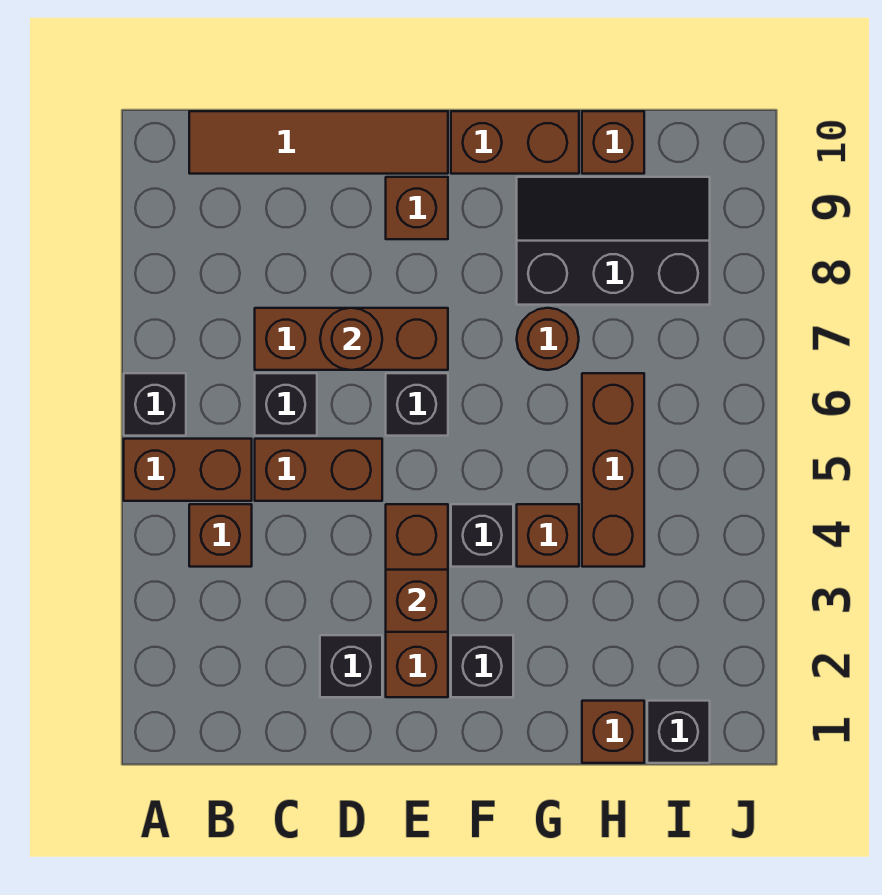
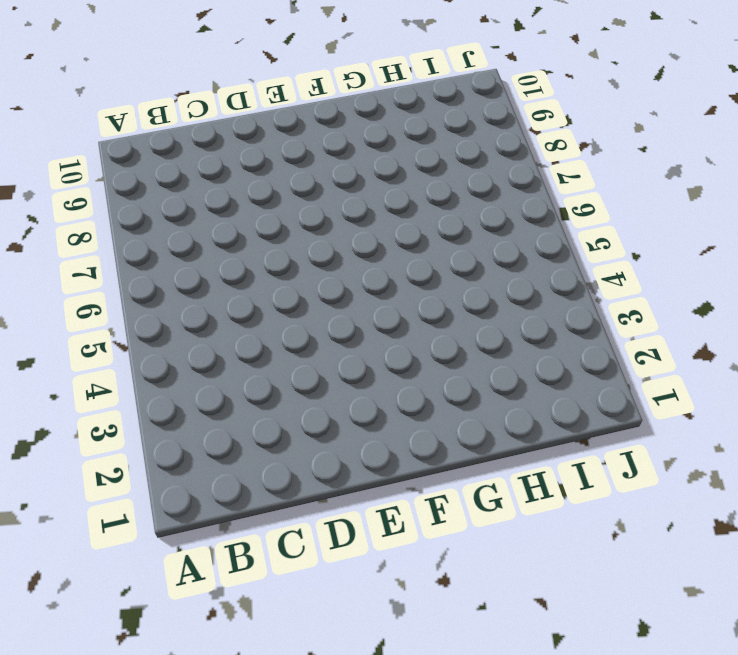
none -> brown brick A5:B5 level 1
none -> black brick A6 level 1
none -> brown brick B4 level 1

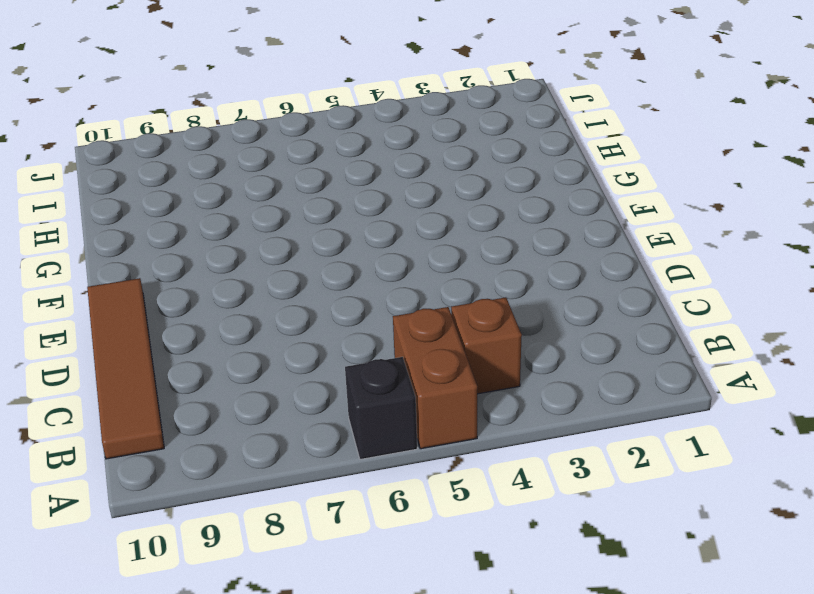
none -> brown brick C5:D5 level 1
none -> black brick C6 level 1
none -> brown brick C7:E7 level 1

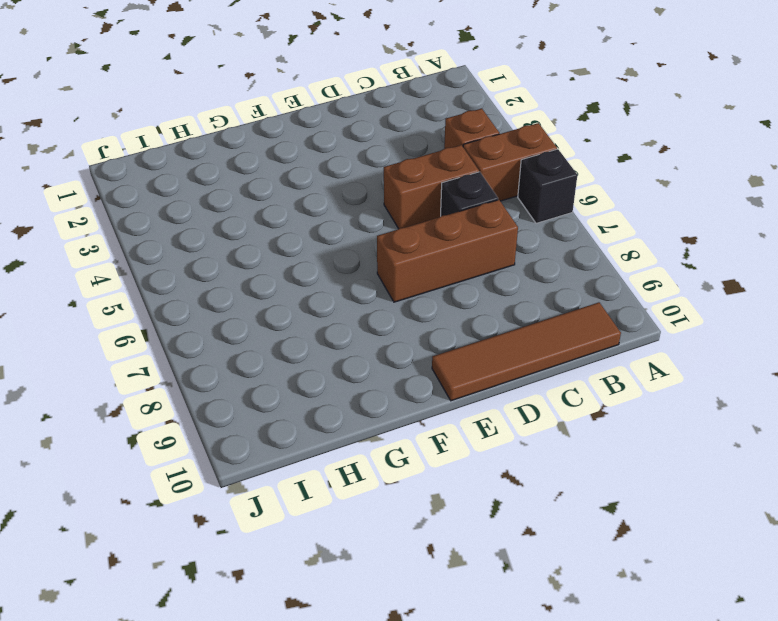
none -> black brick D2 level 1
none -> brown brick E2:E4 level 1
none -> black brick E6 level 1

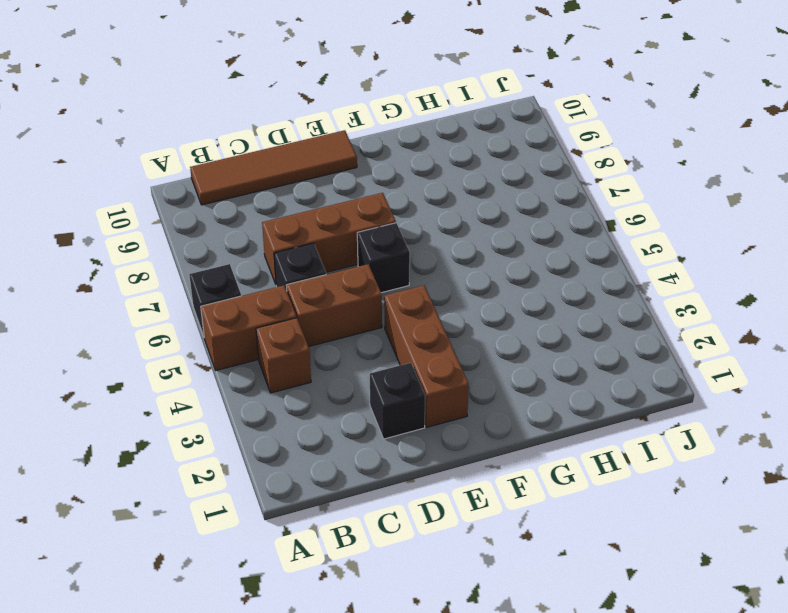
none -> brown brick E9 level 1
none -> black brick F2 level 1
none -> black brick F4 level 1

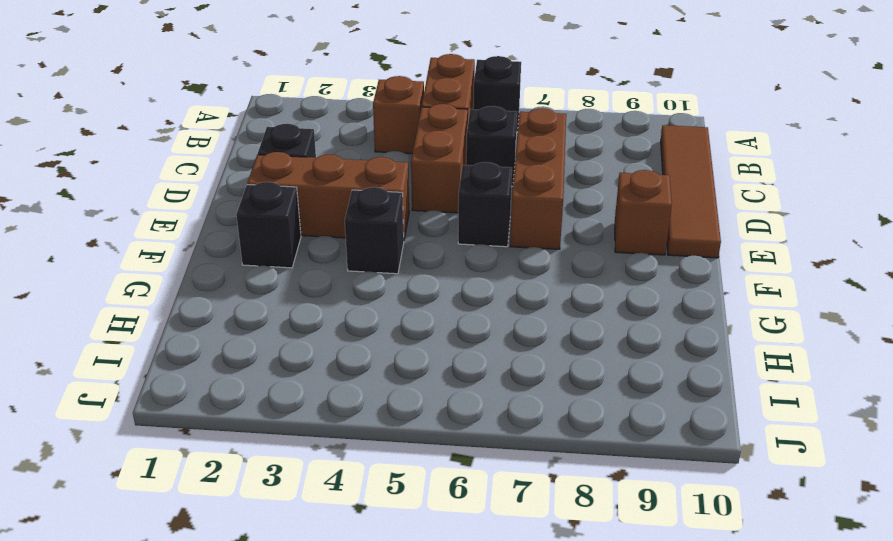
none -> brown brick F10:G10 level 1
none -> brown brick G4 level 1
none -> brown round brick G7 level 1

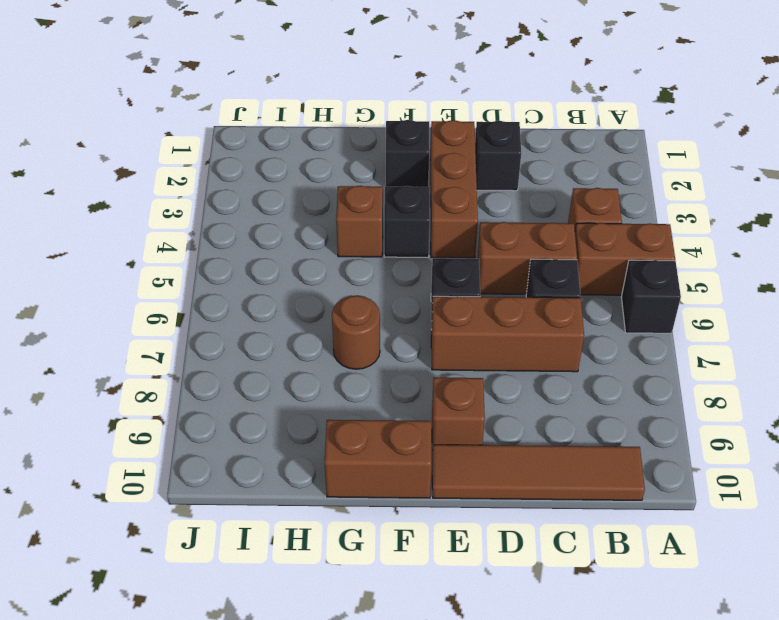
none -> black slope G8:I9 level 1 top 8
none -> brown brick H1 level 1
none -> brown brick H4:H6 level 1

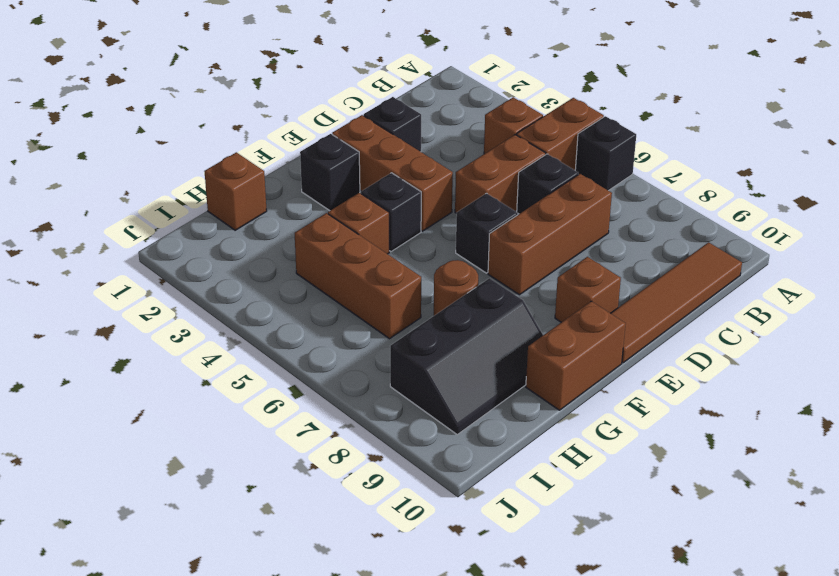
none -> brown brick H10 level 1
none -> black brick I1 level 1
none -> brown round brick D7 level 2

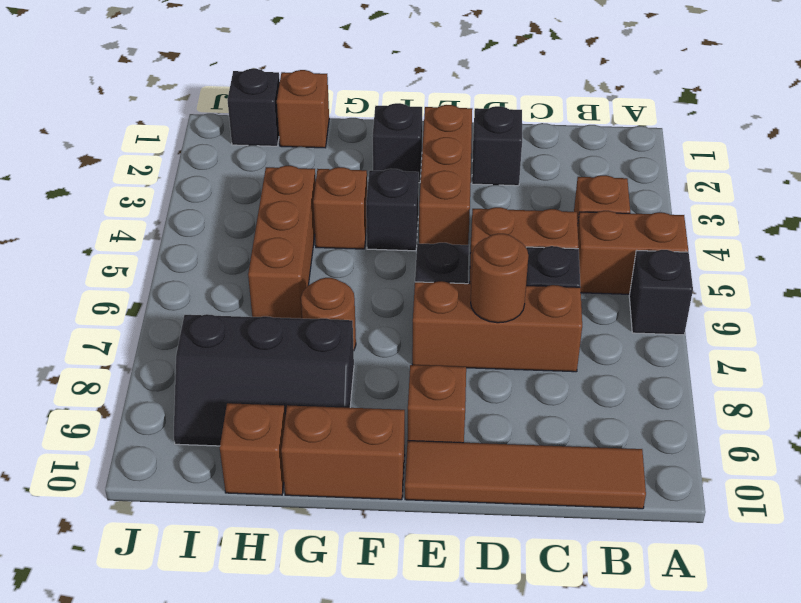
none -> brown brick E3 level 2

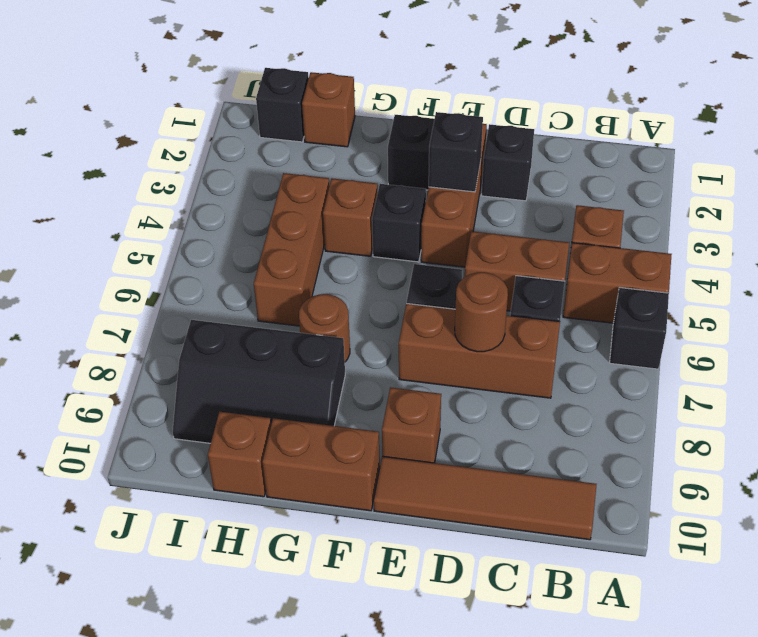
black brick E3 level 2 -> brown brick E3 level 2

